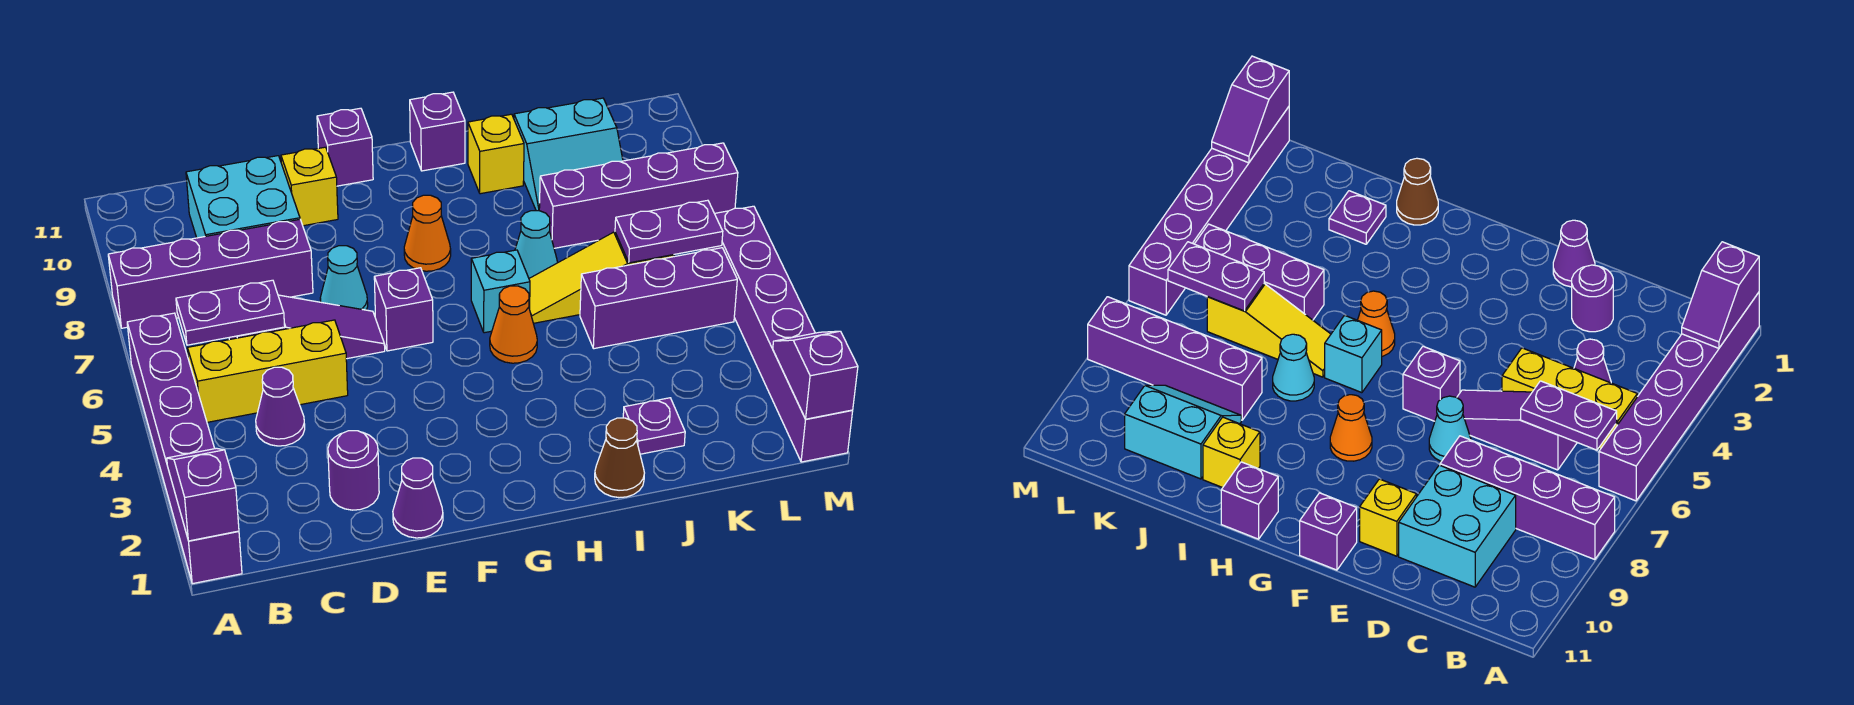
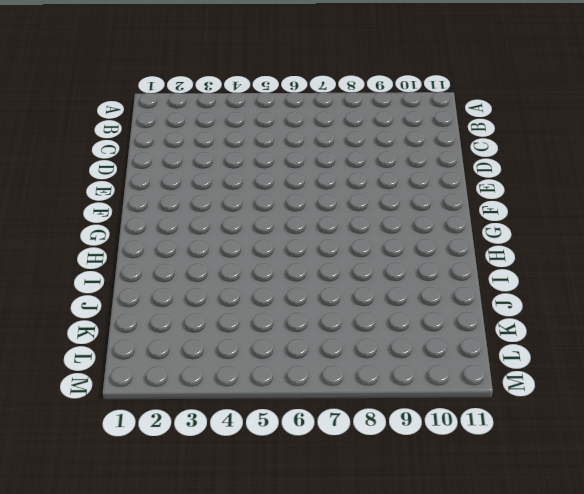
none -> purple brick A1:A6 level 1
none -> purple brick A8:D8 level 1
none -> yellow brick B5:D5 level 1

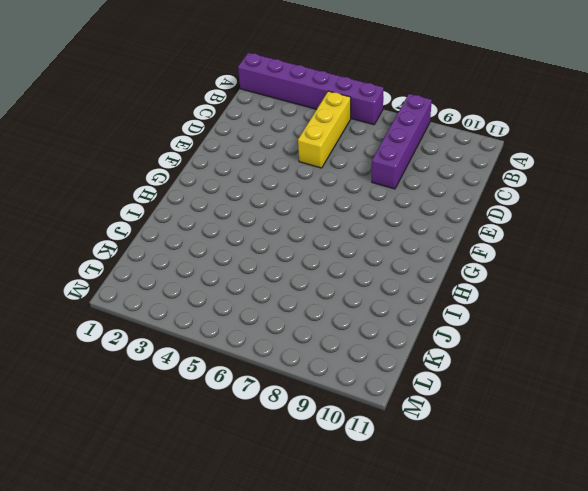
none -> purple cone C4 level 1
none -> purple slope C6:E6 level 1 top C
none -> cyan brick C9:D10 level 1

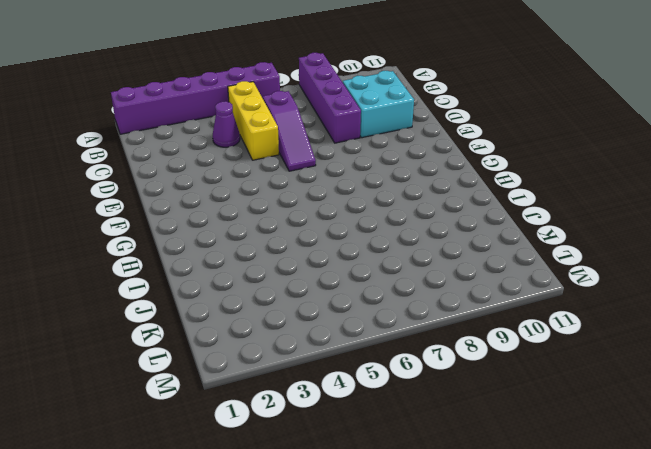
none -> purple round brick D2 level 1
none -> purple cone E1 level 1
none -> cyan cone E7 level 1

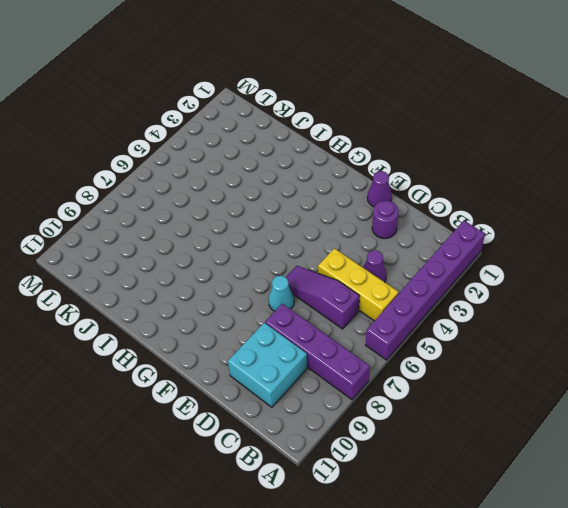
none -> yellow brick E10 level 1
none -> purple brick F6 level 1
none -> purple brick F11 level 1

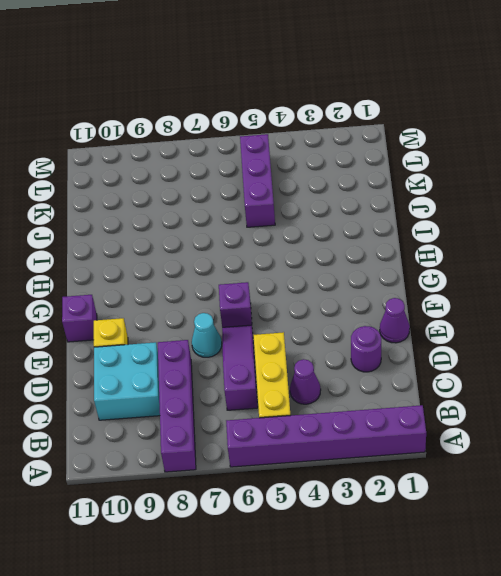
none -> orange cone G8 level 1
none -> orange cone H5 level 1
none -> cyan brick H6 level 1

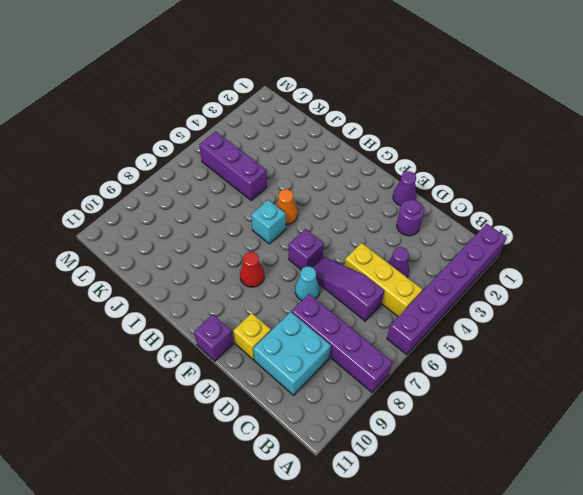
red cone G8 level 1 -> orange cone G8 level 1
none -> purple brick H11 level 1
none -> brown cone I1 level 1
none -> yellow slope I6:K6 level 1 top K

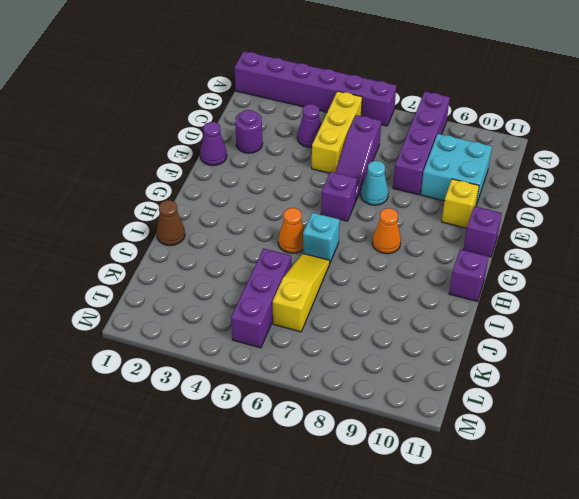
none -> cyan cone I7 level 1
none -> yellow brick I10 level 1
none -> purple plate J2 level 1

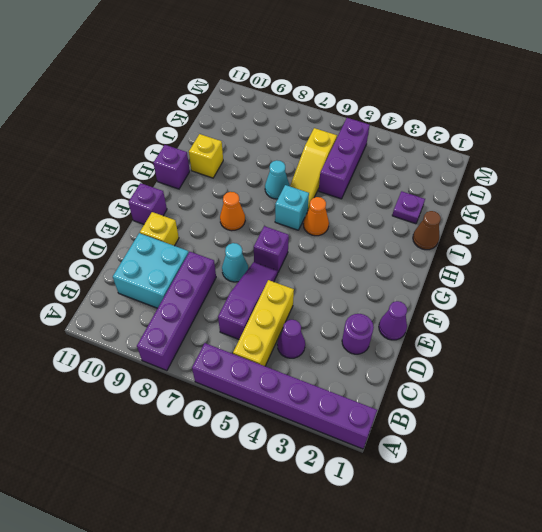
none -> purple brick J8:M8 level 1
none -> cyan slope J9:K10 level 1 top 10
none -> purple brick M1:M6 level 1

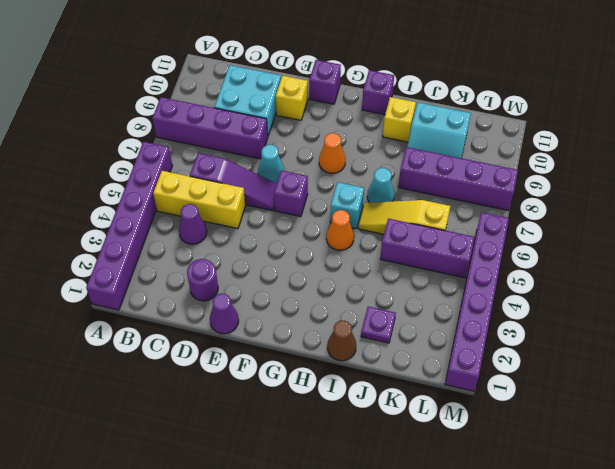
none -> purple slope A1:A2 level 2 top 1
none -> purple plate B6:C6 level 2
none -> purple plate K6:L6 level 2

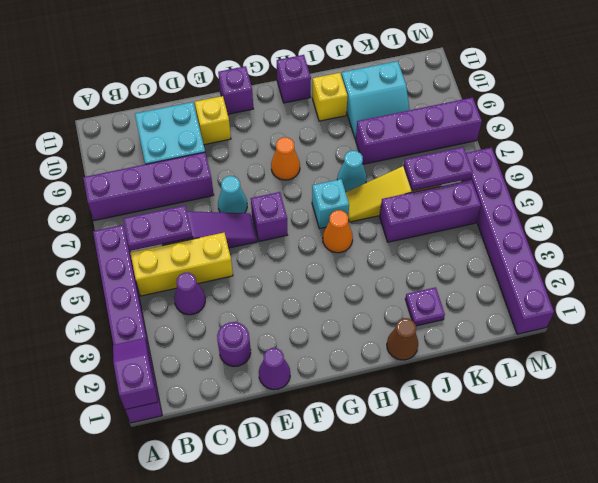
none -> purple slope M1:M2 level 2 top 1

